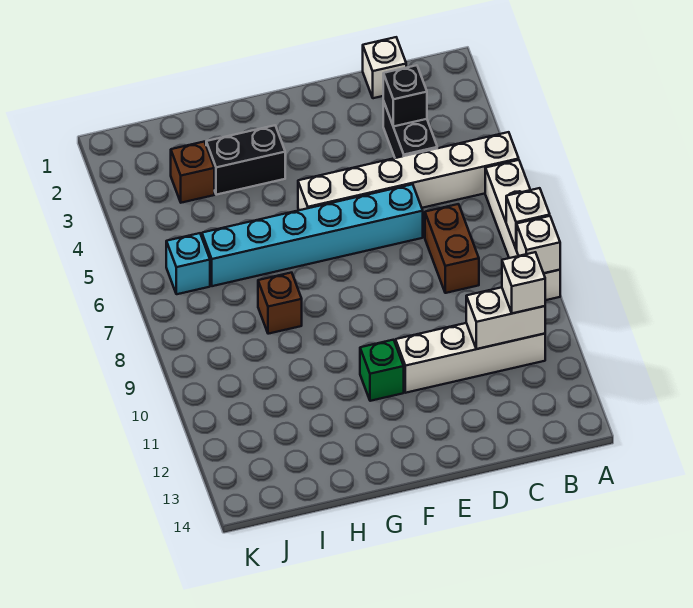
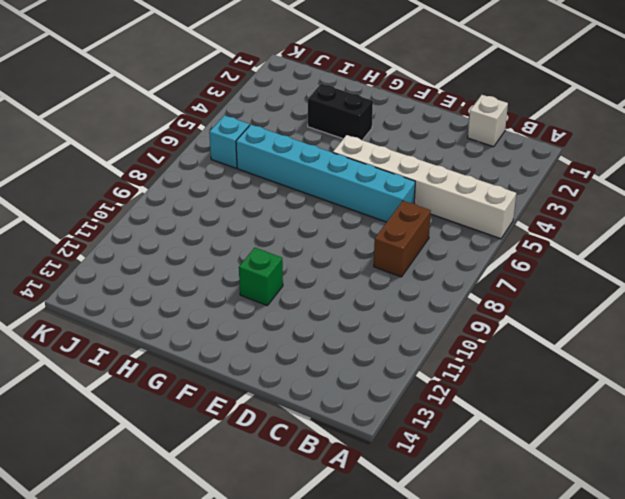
none -> white brick A6:A9 level 1
none -> white brick B11:E11 level 1
none -> black brick C3:C4 level 1

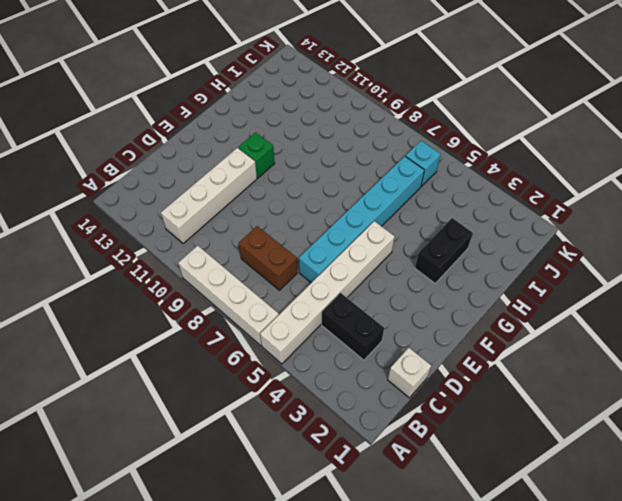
none -> brown brick H8 level 1
none -> brown brick I3 level 1
none -> white brick A8 level 2

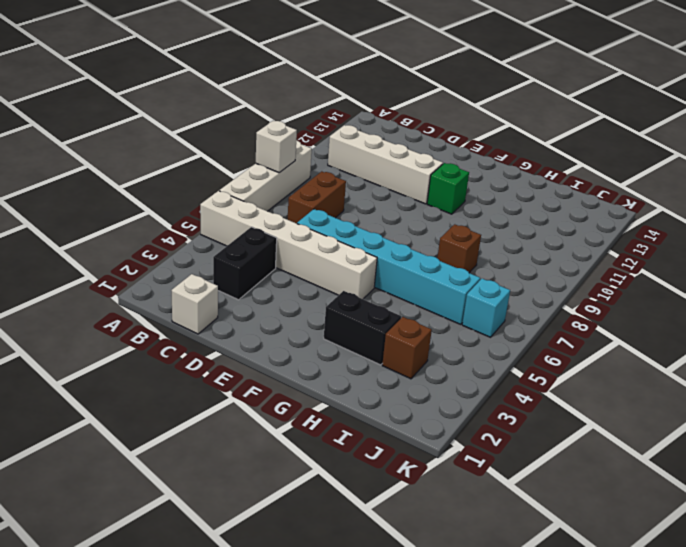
none -> white brick A9 level 2
none -> white brick B11:C11 level 2
none -> black brick C3 level 2

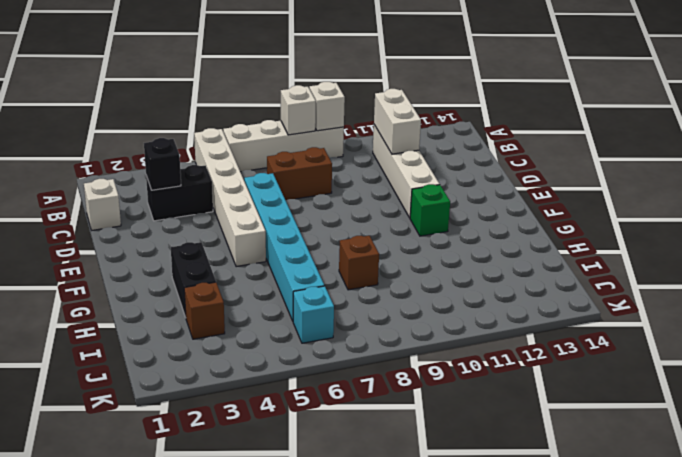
none -> white brick B11 level 3

